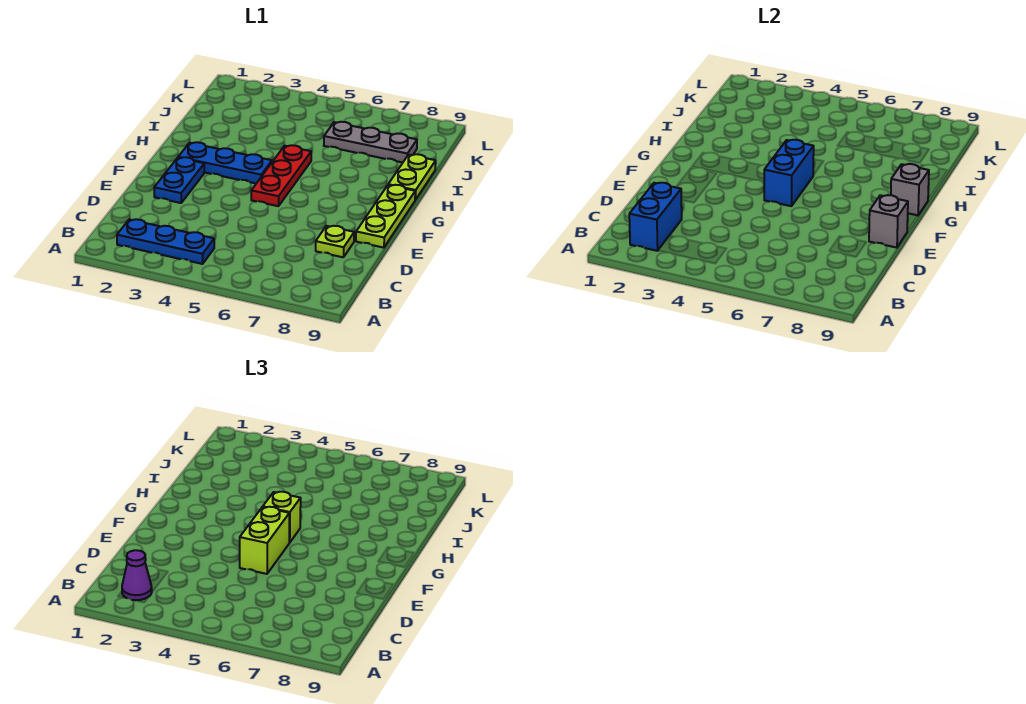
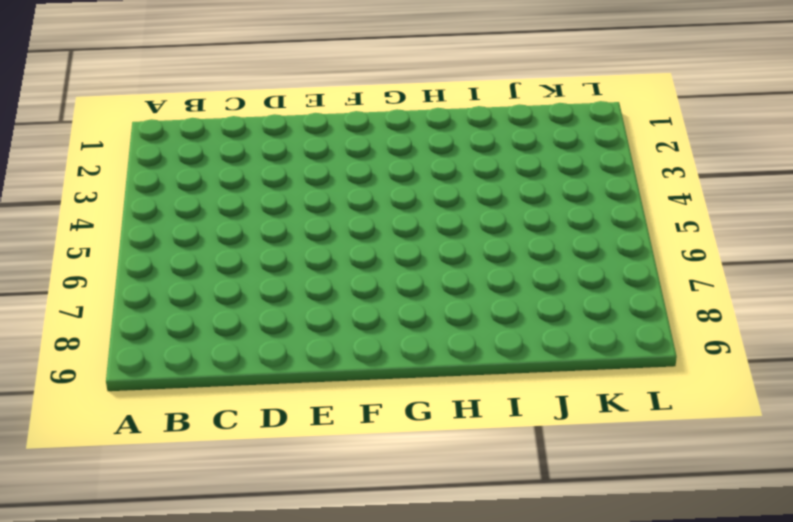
none -> blue plate B2:B4 level 1
none -> lime plate D8 level 1
none -> blue plate E2:F2 level 1

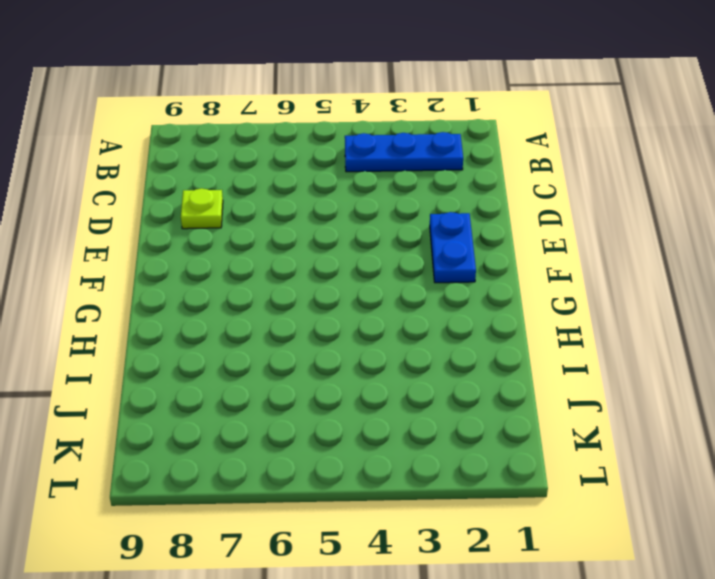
none -> lime plate E9:G9 level 1
none -> red plate F5:H5 level 1
none -> blue plate G2:G4 level 1

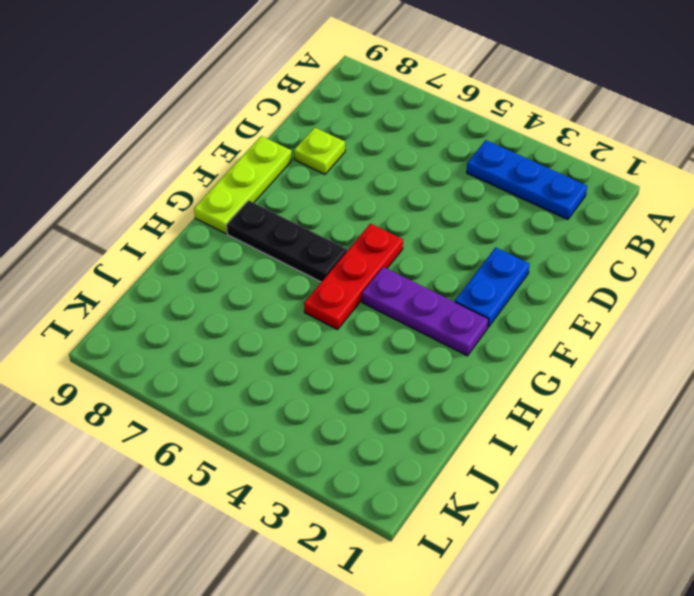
purple plate G2:G4 level 1 -> blue plate G2:G4 level 1
black plate G6:G8 level 1 -> none
none -> lime plate H9:I9 level 1
none -> grey plate J6:J8 level 1
none -> blue brick B2:C2 level 2

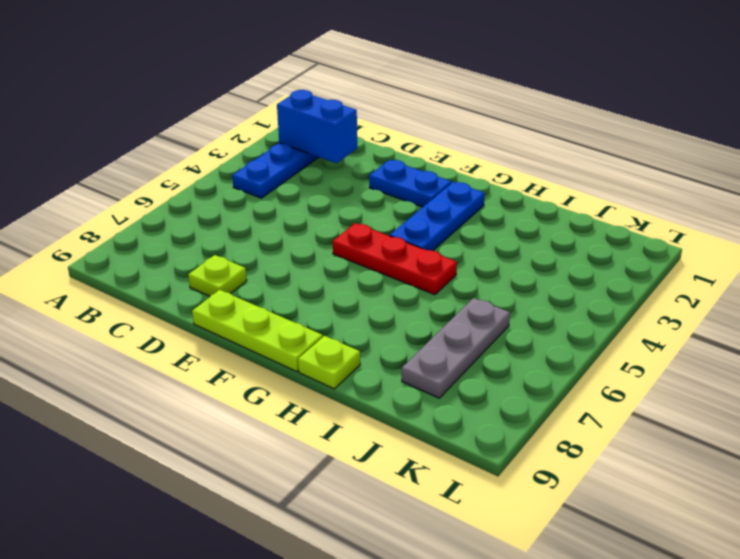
lime plate H9 level 1 -> lime plate H9:I9 level 1
none -> grey brick E9 level 2
none -> blue brick F5:G5 level 2
none -> grey brick G9 level 2

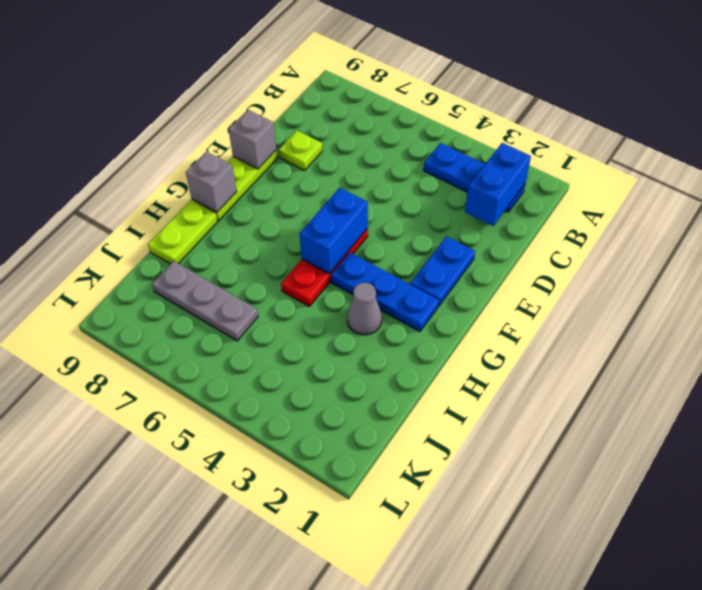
grey cone H3 level 1 -> none
none -> purple cone B2 level 3
none -> lime brick E5:F5 level 3
none -> lime brick G5 level 3

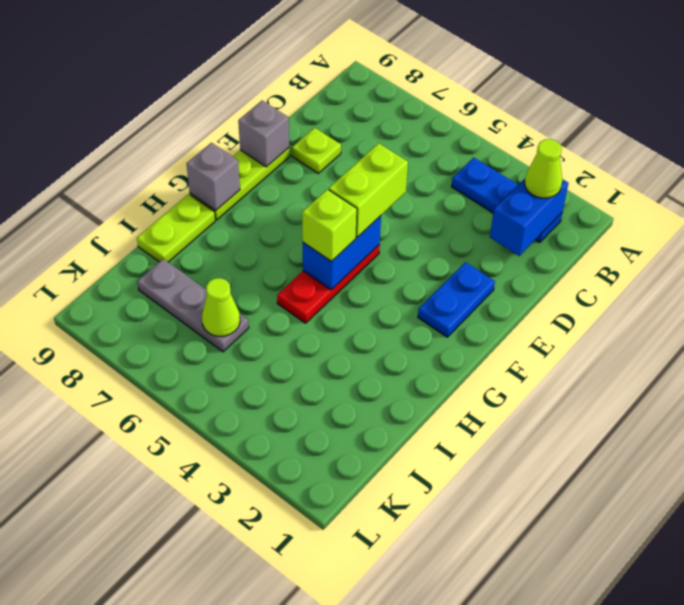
lime cone B2 level 3 -> purple cone B2 level 3
lime cone J6 level 2 -> none
none -> blue plate G2:G4 level 1

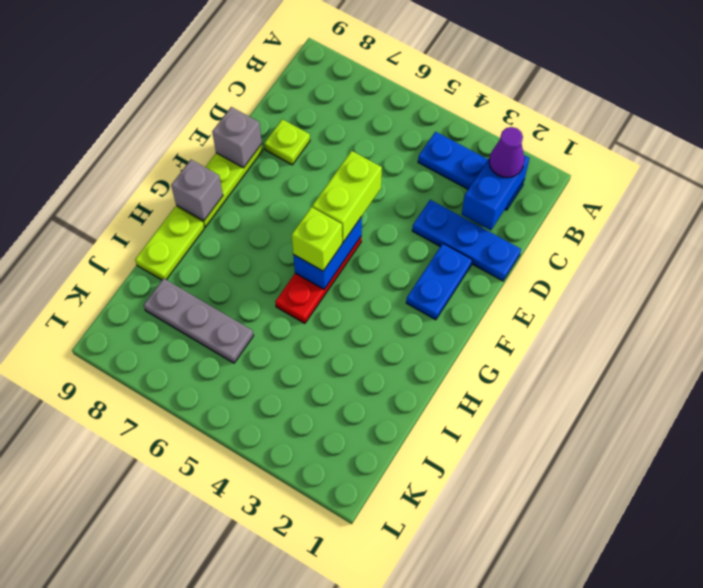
blue plate D1:D3 level 1 -> blue plate G2:G4 level 1

